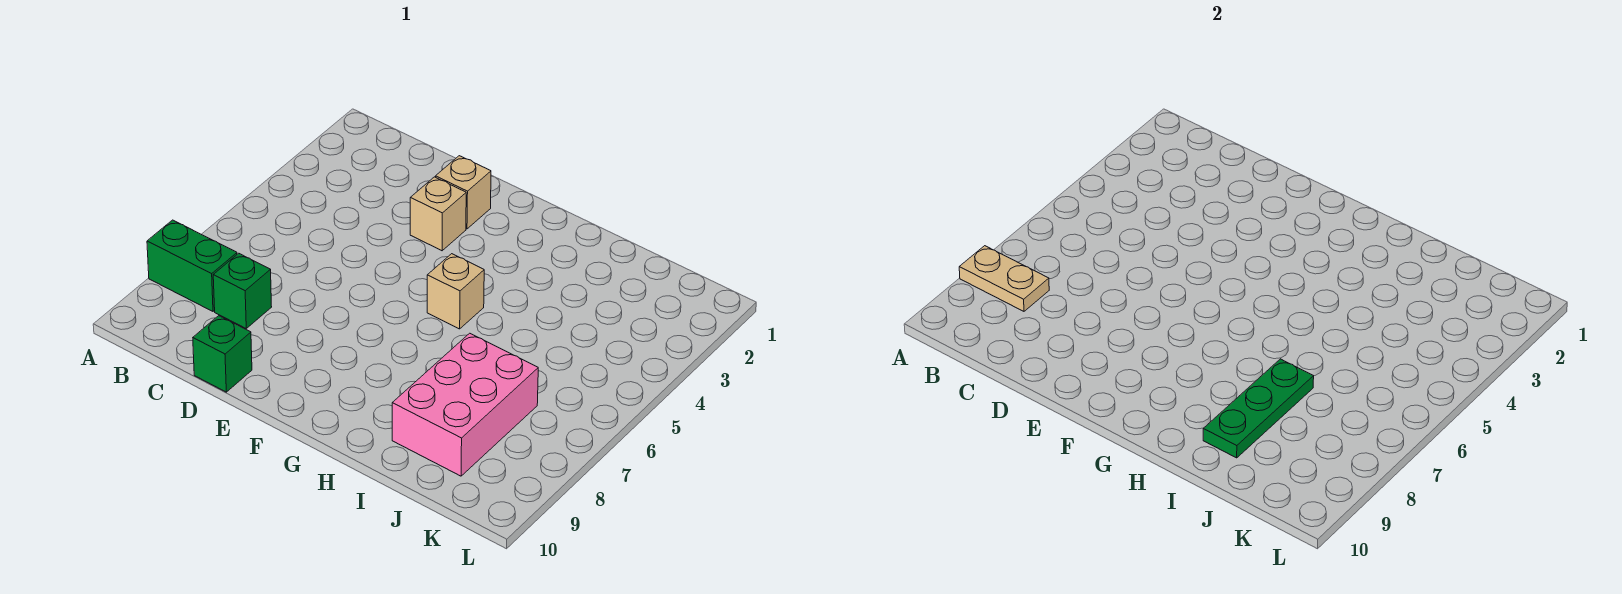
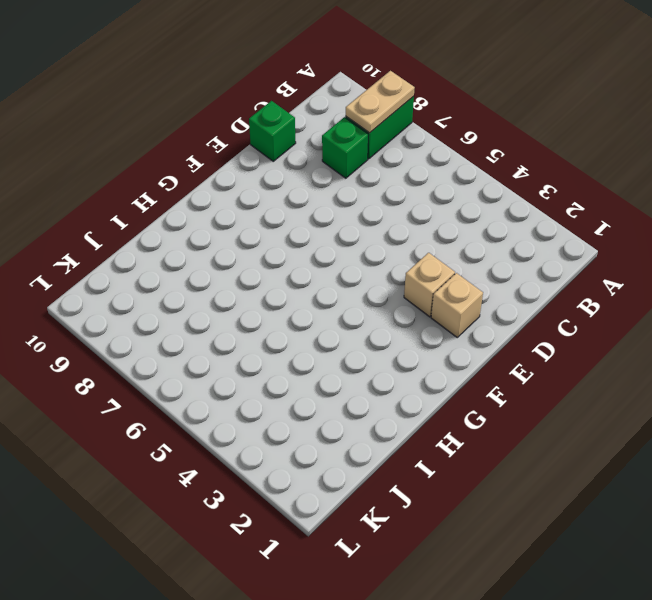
none -> tan brick G5 level 1
none -> pink brick I7:J9 level 1

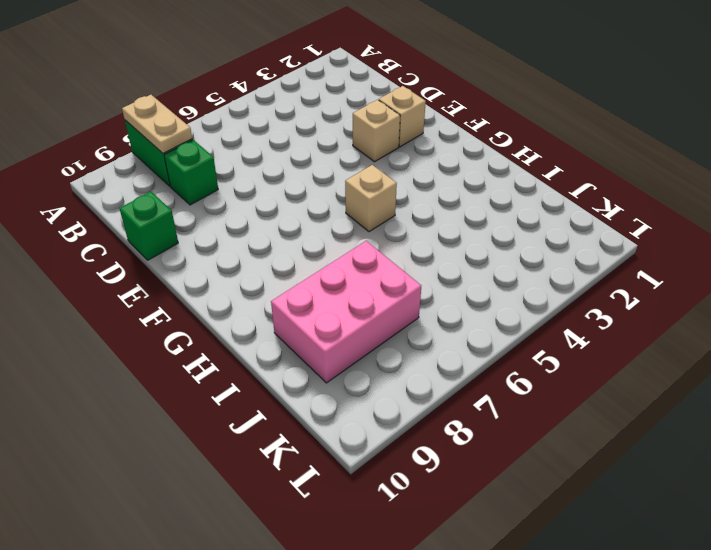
none -> green plate I7:I9 level 2

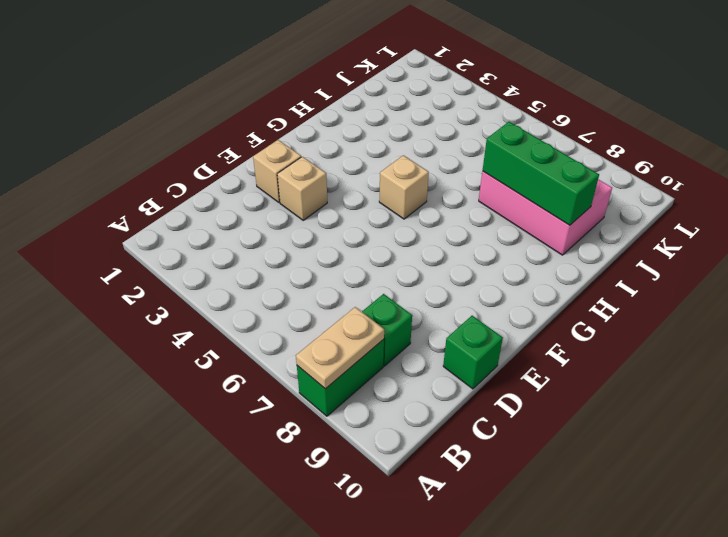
green brick I7:I9 level 2 -> green plate I7:I9 level 2

